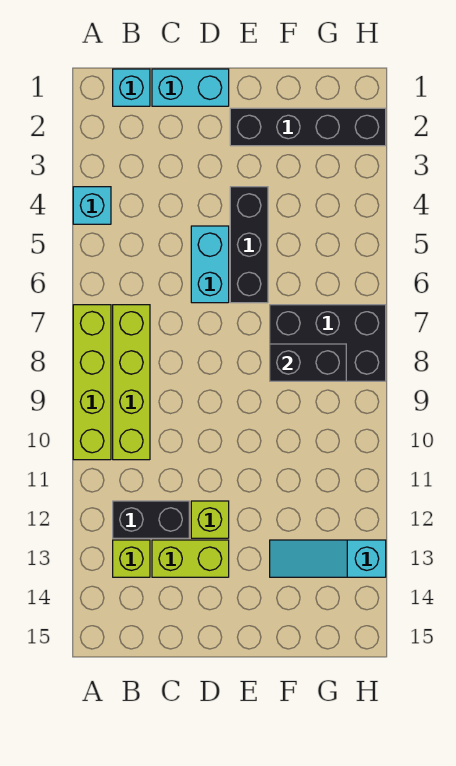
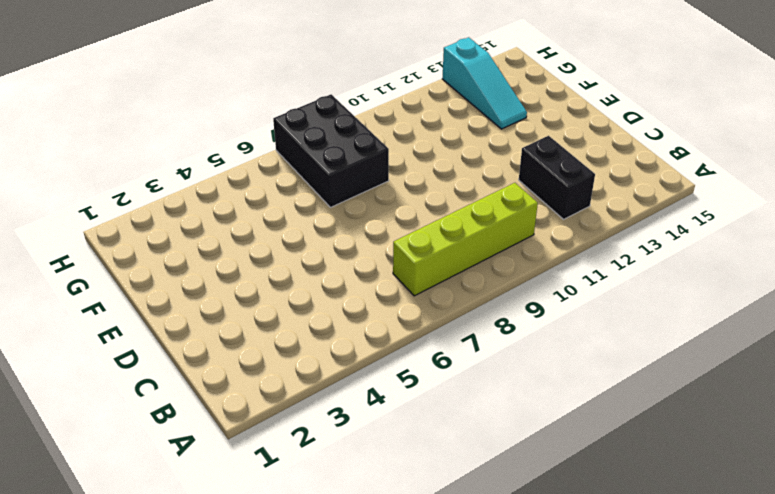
none -> cyan brick A4 level 1
none -> lime brick A7:A10 level 1
none -> cyan brick B1 level 1

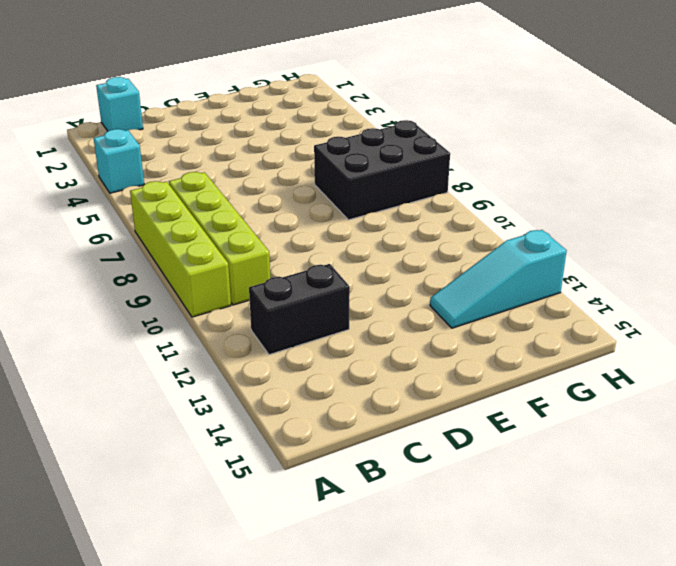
none -> lime brick B13 level 1
none -> cyan brick C1:D1 level 1
none -> lime brick C13:D13 level 1

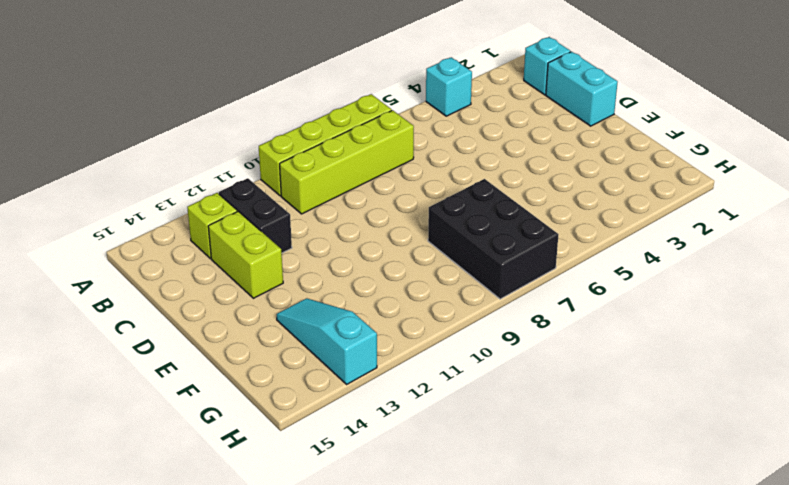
none -> cyan brick D5:D6 level 1
none -> lime brick D12 level 1
none -> black brick E2:H2 level 1

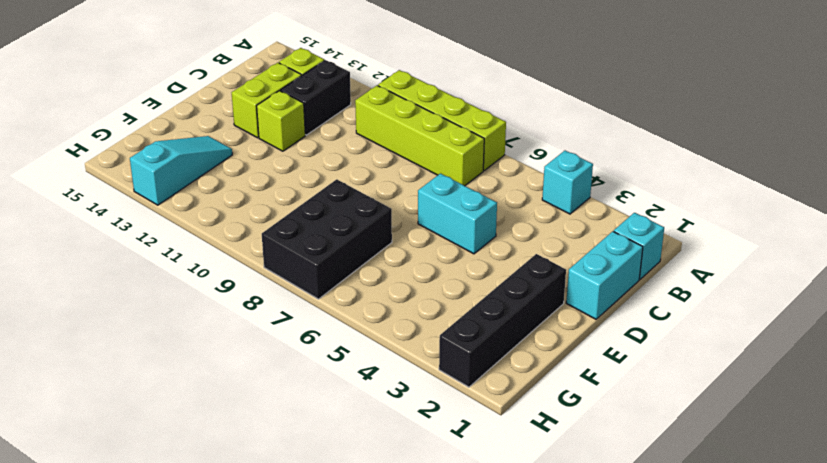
none -> black brick E4:E6 level 1
none -> black brick F8:G8 level 2

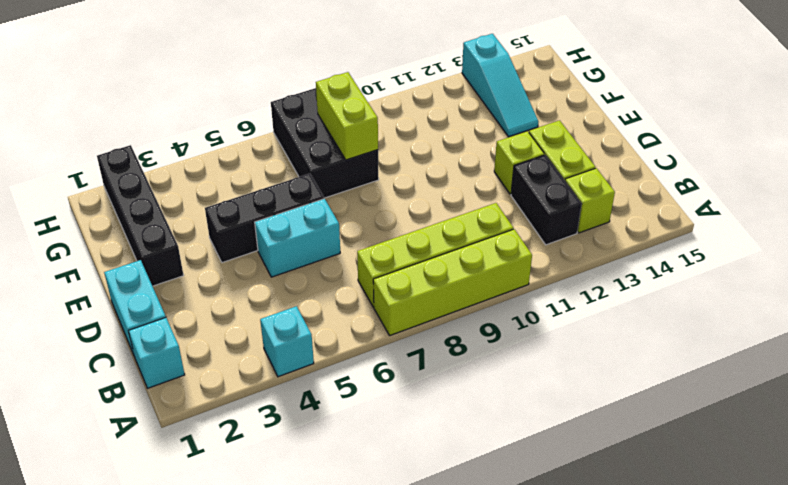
lime brick F8:G8 level 2 -> black brick F8:G8 level 2

